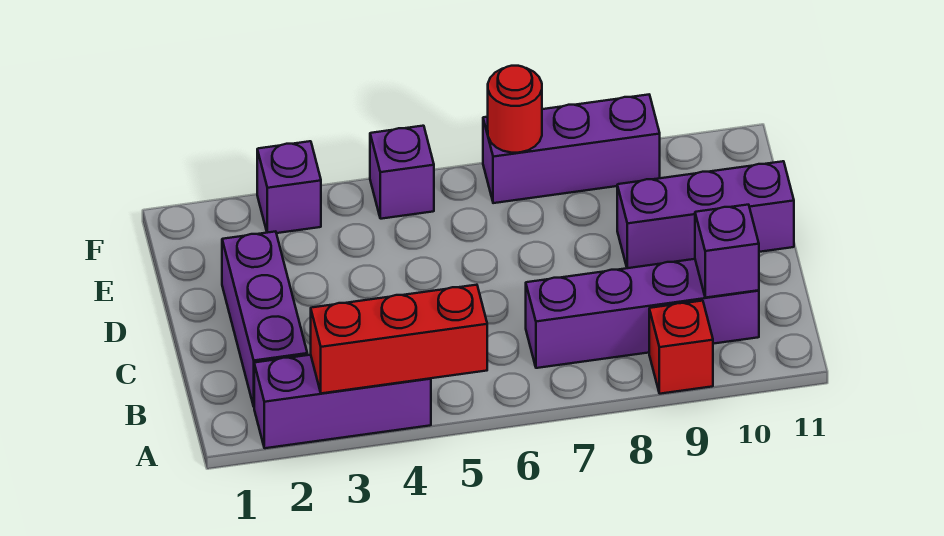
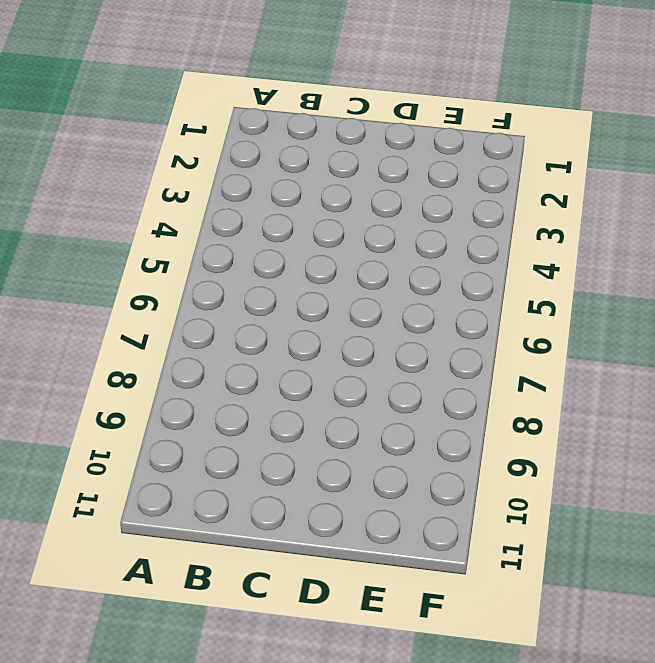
none -> purple brick A2:A4 level 1
none -> red brick A9 level 1

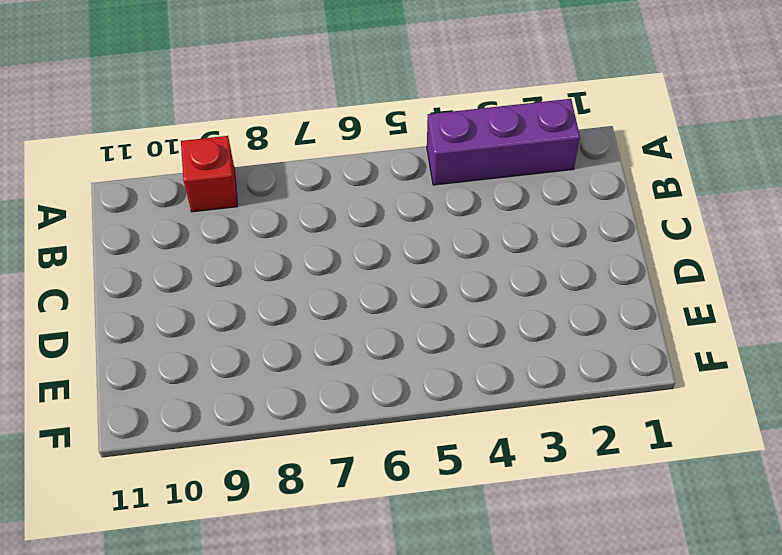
none -> purple brick B2:D2 level 1
none -> purple brick B7:B10 level 1

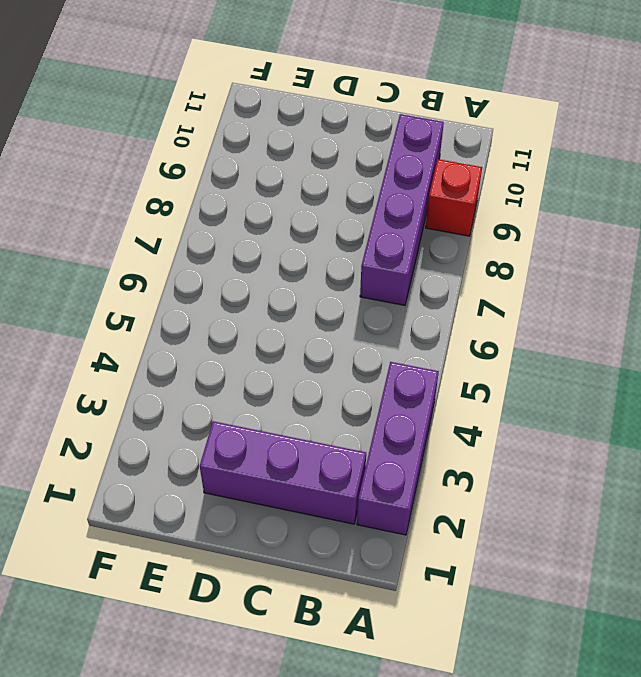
none -> purple brick D9:D11 level 1
none -> purple brick F3 level 1

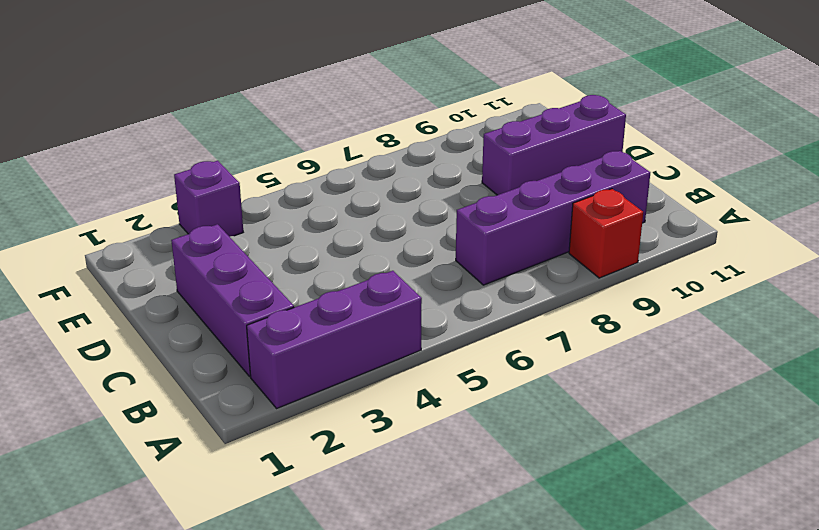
none -> purple brick F5 level 1
none -> purple brick F7:F9 level 1

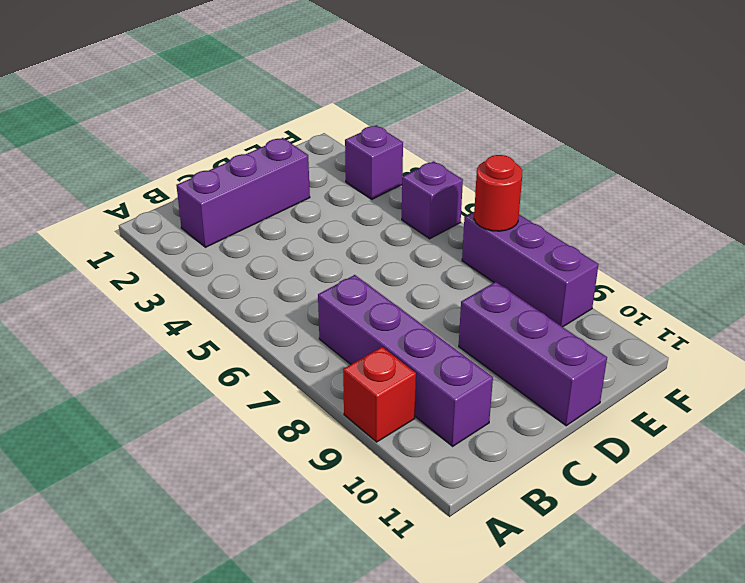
none -> purple brick A2:A4 level 1
none -> red brick A3:A5 level 2

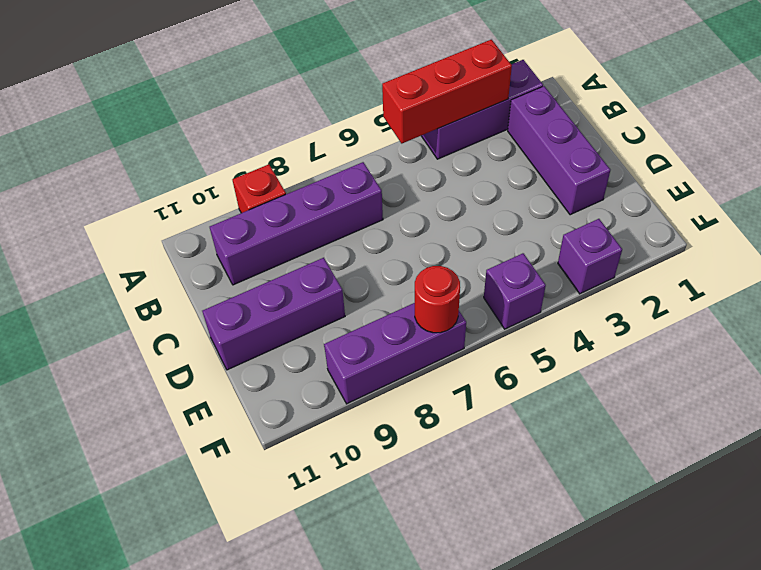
none -> purple brick B10 level 2

